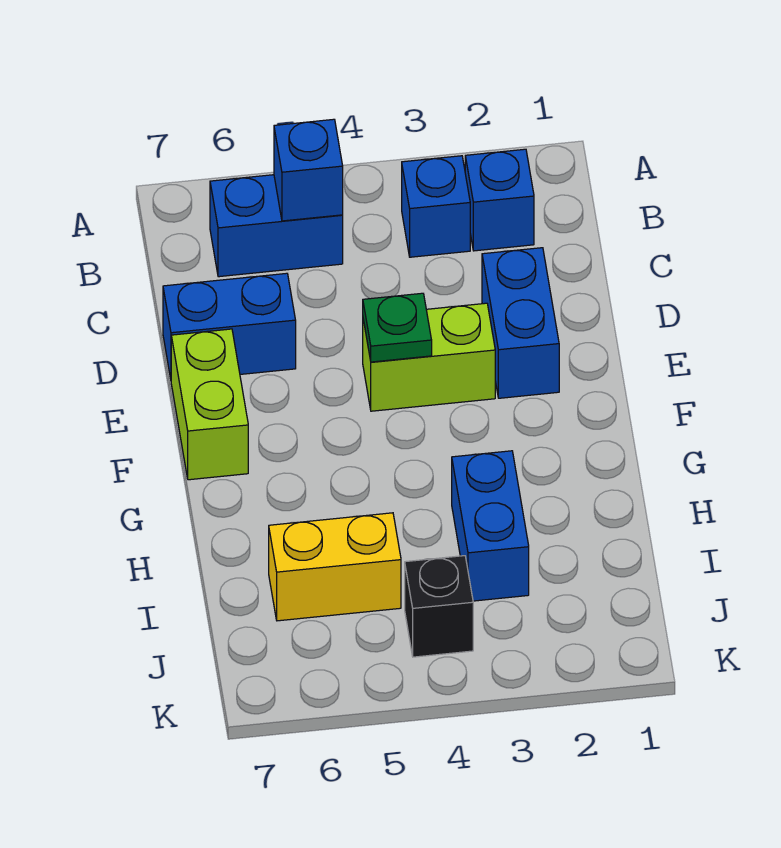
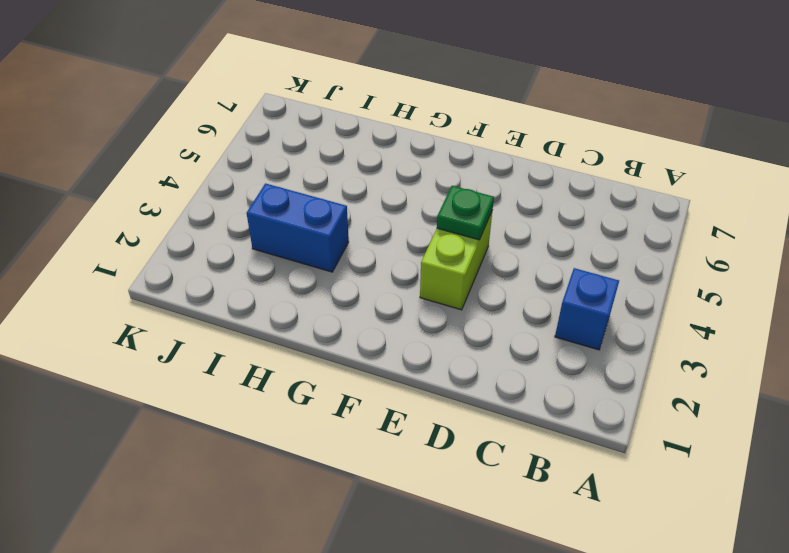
none -> blue brick B2 level 1
none -> blue brick B5:B6 level 1
none -> blue brick D2:E2 level 1

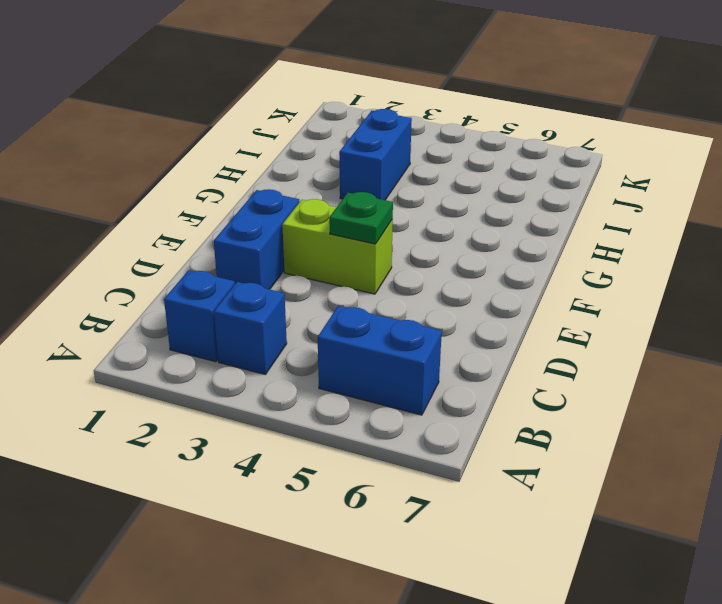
none -> blue brick D6:D7 level 1
none -> lime brick E7:F7 level 1
none -> yellow brick I5:I6 level 1

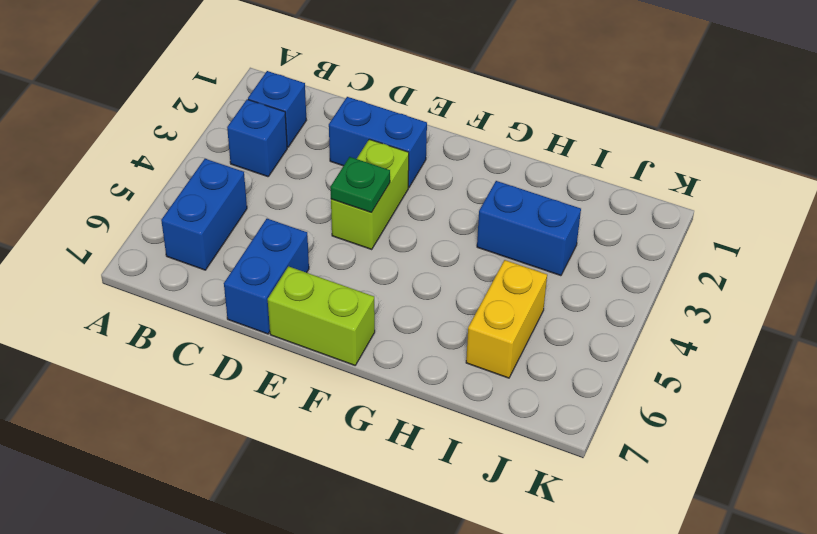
none -> black brick J4 level 1
none -> blue brick B5 level 2

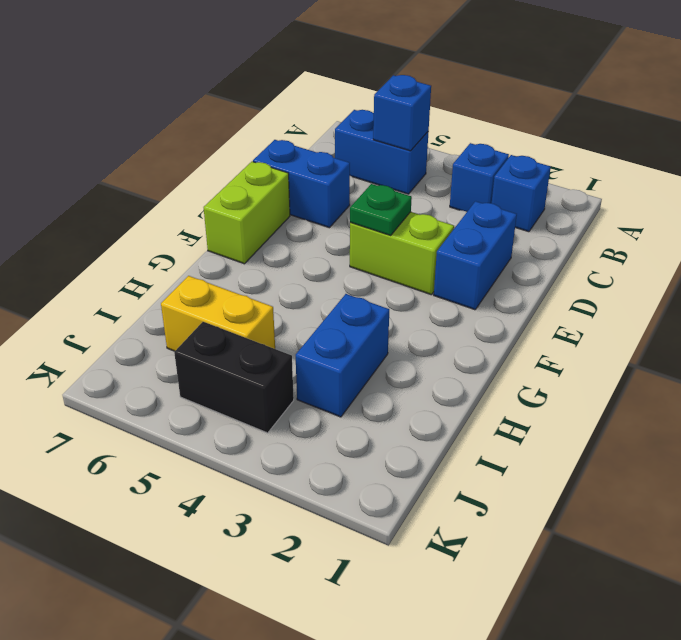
black brick J4:J5 level 1 -> black brick J4 level 1

